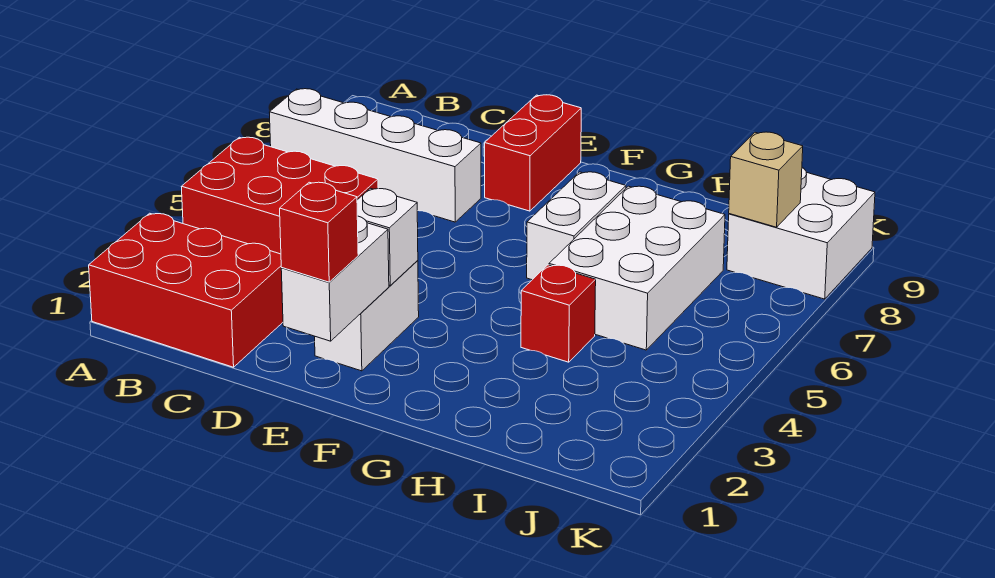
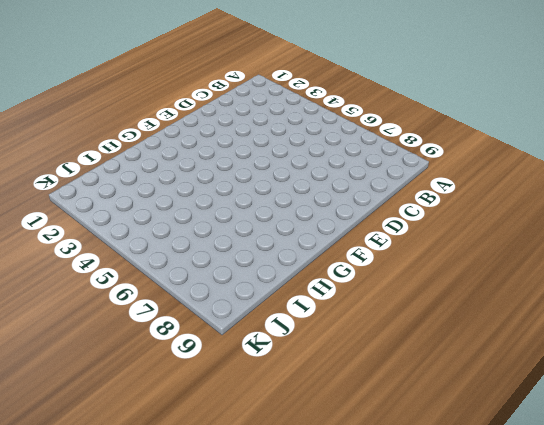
none -> red brick A1:C2 level 1
none -> red brick A4:C5 level 1
none -> white brick A7:D7 level 1

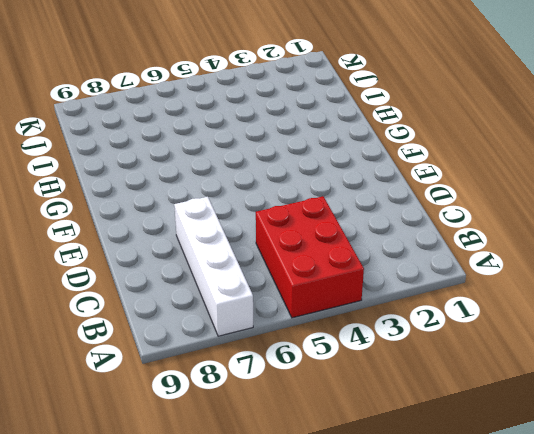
none -> red brick A1:C2 level 1
none -> white brick E2:E3 level 1
none -> red brick E8:E9 level 1

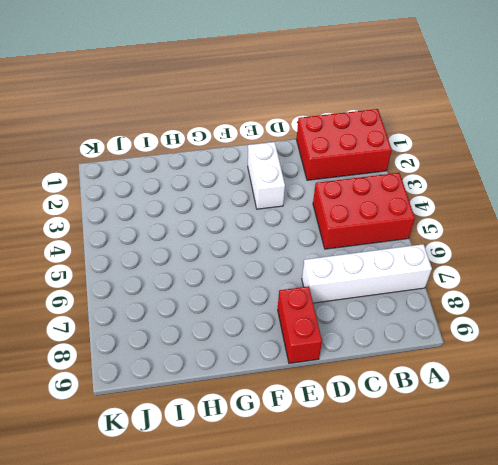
none -> white brick G6:G7 level 1
none -> red brick H4 level 1
none -> white brick H5:I7 level 1

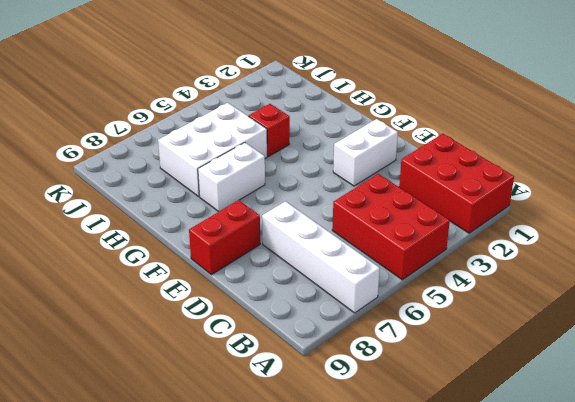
none -> white brick J8:K9 level 1
none -> white brick E1:E2 level 2
none -> white brick E3 level 2

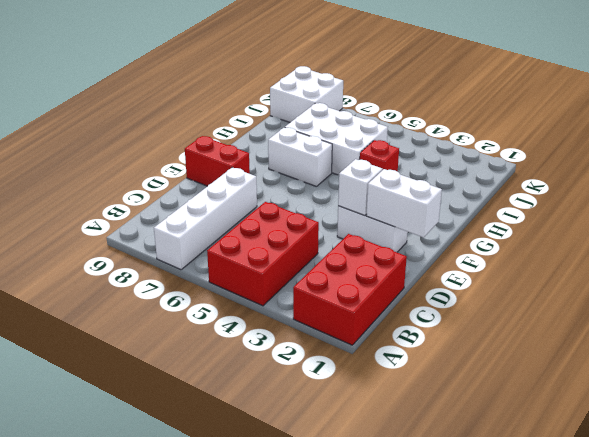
none -> tan brick J8 level 2
none -> red brick E1 level 3

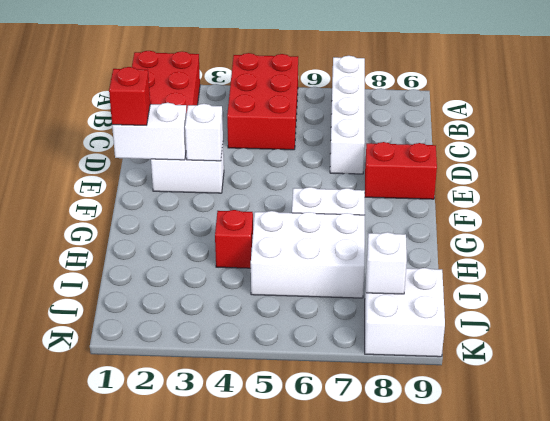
white brick J8 level 2 -> tan brick J8 level 2

